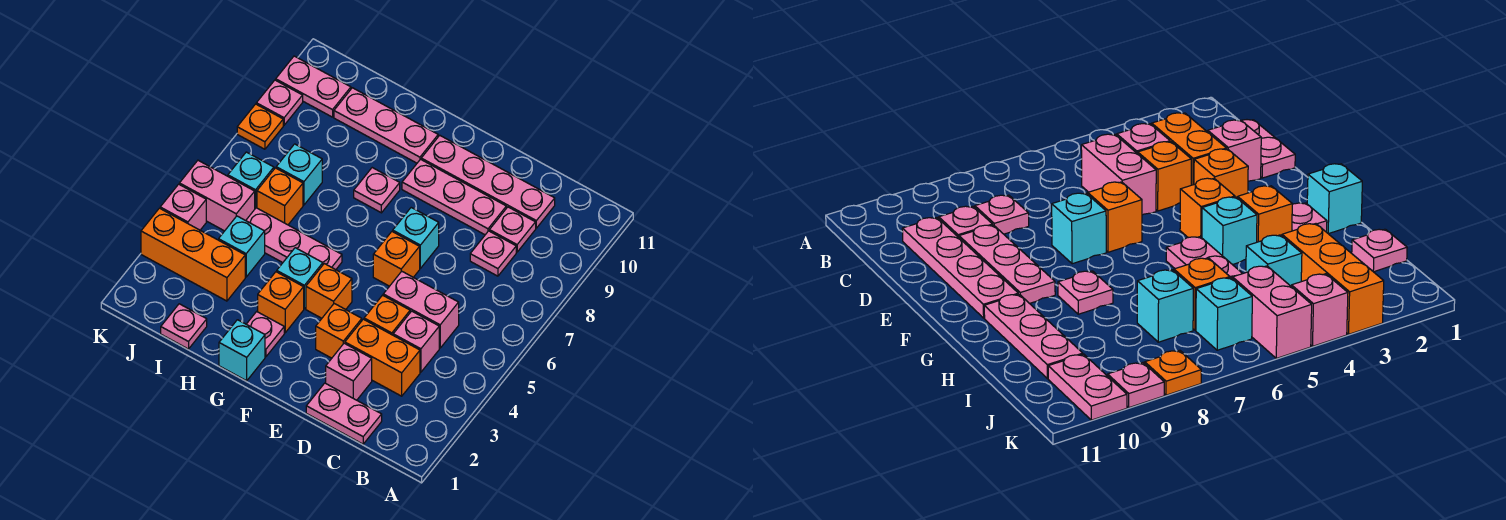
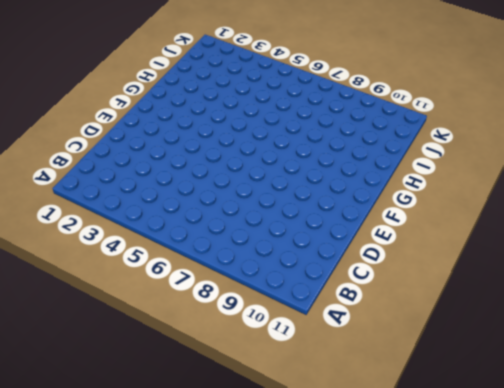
none -> pink plate C1:D1 level 1
none -> orange brick C3:D3 level 1
none -> pink brick C4 level 1
none -> pink brick C5:D5 level 1

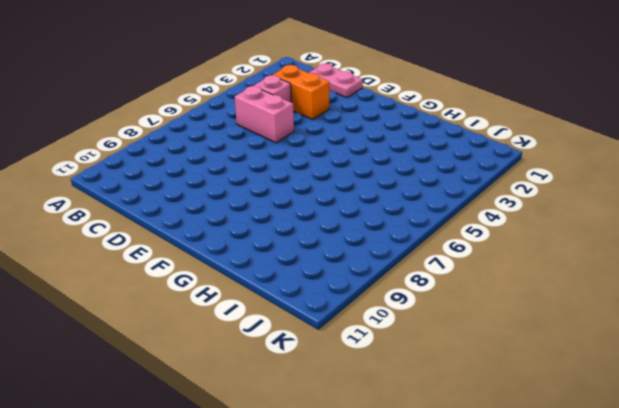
none -> pink plate C8 level 1
none -> pink plate C9 level 1
none -> pink plate C10:F10 level 1
none -> pink brick D2 level 1

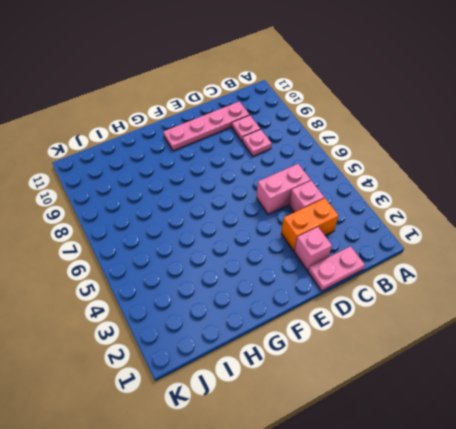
none -> orange brick D4 level 1
none -> pink plate D9:F9 level 1
none -> orange brick E3 level 1
none -> orange brick E6 level 1

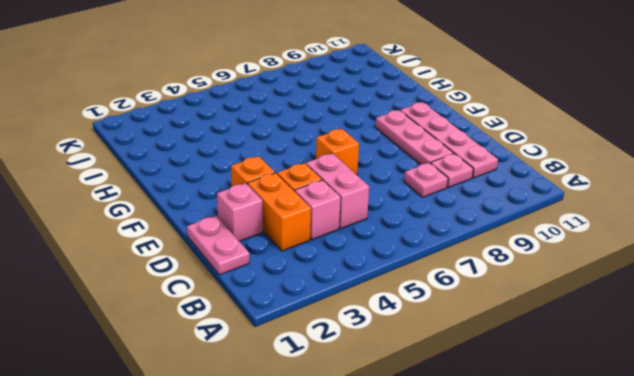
none -> cyan brick E7 level 1
none -> orange brick F4 level 1
none -> cyan brick G1 level 1
none -> pink plate G2 level 1

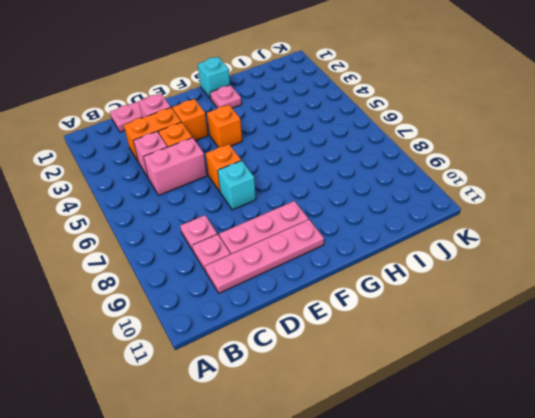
none -> orange brick G3 level 1
none -> cyan brick G4 level 1
none -> pink plate G5:I5 level 1
none -> pink plate G8 level 1

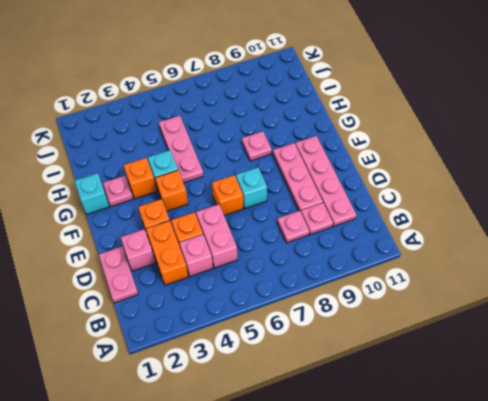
none -> pink plate G10:I10 level 1
none -> pink plate I1 level 1
none -> orange brick I3:K3 level 1
none -> cyan brick I4 level 1

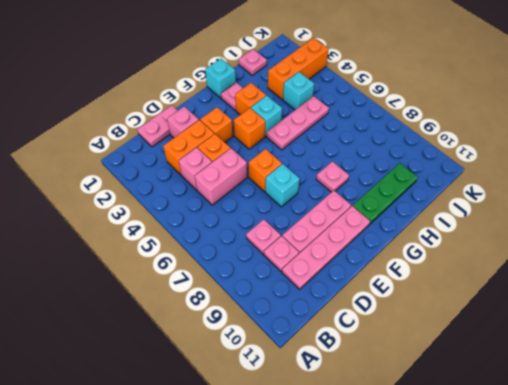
green plate G10:I10 level 1 -> pink plate G10:I10 level 1
none -> orange brick I6 level 1
none -> cyan brick I7 level 1
none -> pink brick J5:K5 level 1
none -> cyan brick J6 level 1

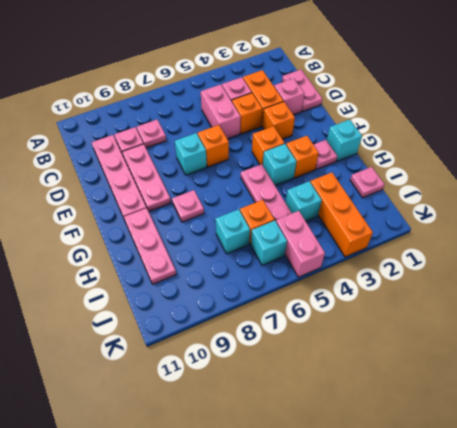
none -> pink plate J10:K10 level 1
none -> pink brick K4 level 1
none -> orange plate K8 level 1
none -> pink plate K9 level 1

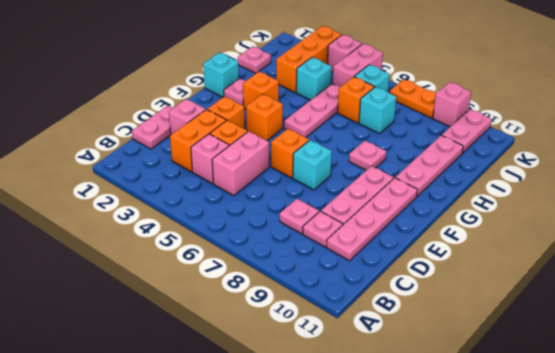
orange plate K7:K8 level 1 -> orange plate K8 level 1
pink brick K9 level 1 -> pink plate K9 level 1
none -> cyan brick G4 level 1

